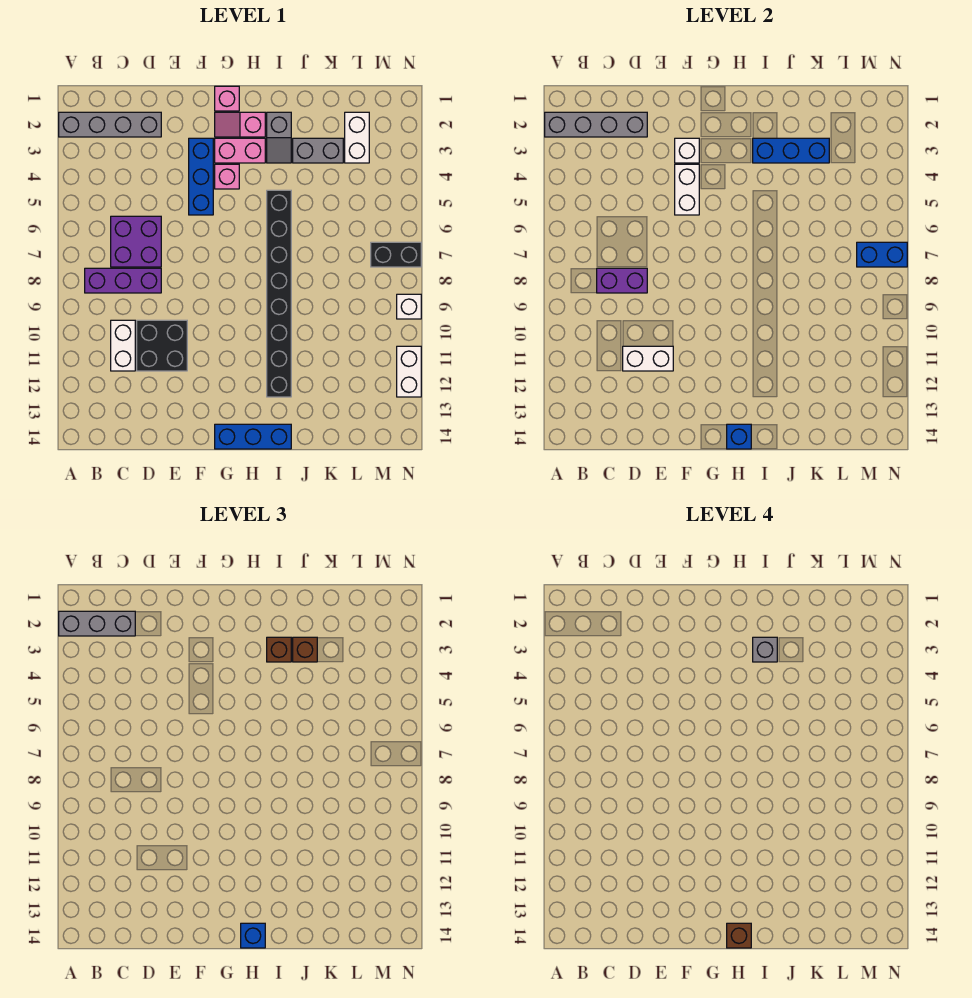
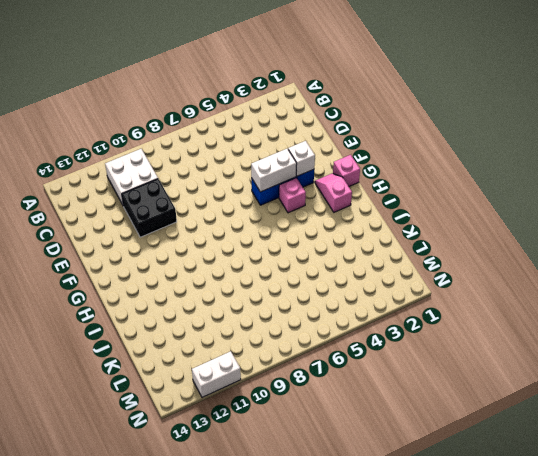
white brick B10:C11 level 1 -> white brick C10:C11 level 1
none -> grey brick A2:D2 level 1
none -> purple brick B8:D8 level 1
none -> purple brick C6:D7 level 1
none -> pink brick G3:H3 level 1

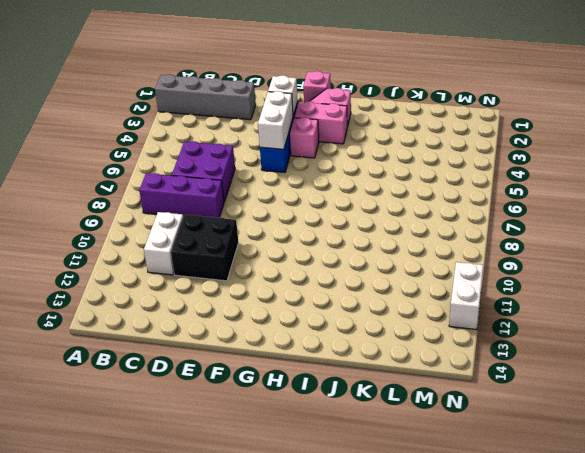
none -> blue brick G14:I14 level 1
none -> grey slope I2:I3 level 1 top 2
none -> black brick I5:I12 level 1
none -> grey brick J3:K3 level 1

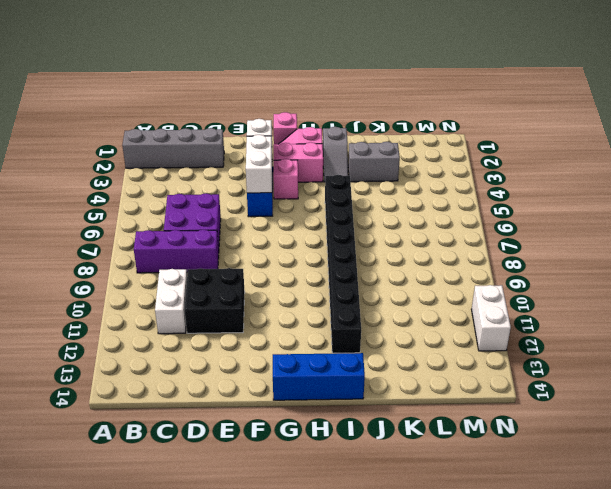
none -> white brick L2:L3 level 1
none -> black brick M7:N7 level 1
none -> white brick N9 level 1
none -> grey brick A2:D2 level 2

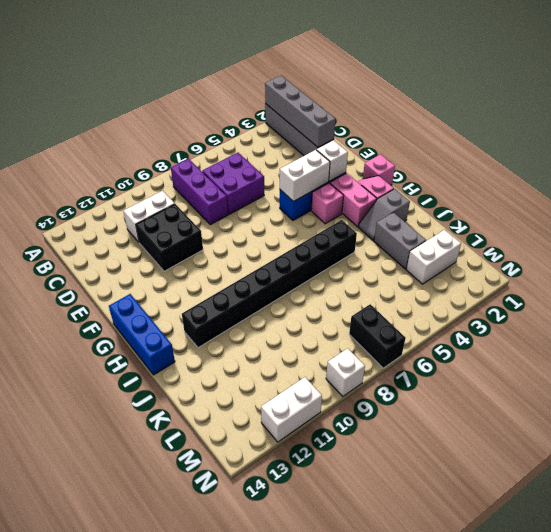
none -> purple brick C8:D8 level 2
none -> white brick D11:E11 level 2
none -> blue brick H14 level 2
none -> blue brick I3:K3 level 2

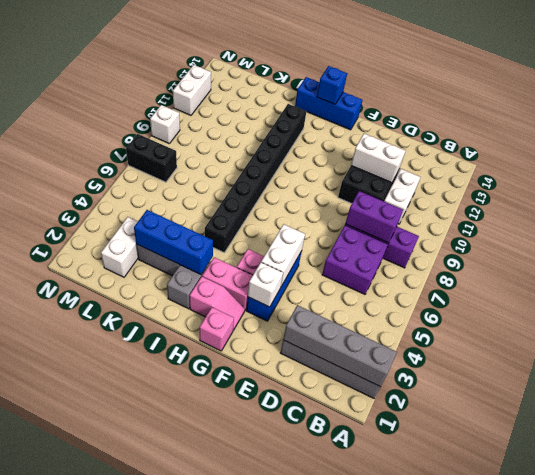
none -> blue brick M7:N7 level 2
none -> grey brick A2:C2 level 3
none -> blue brick H14 level 3
none -> brown brick I3 level 3

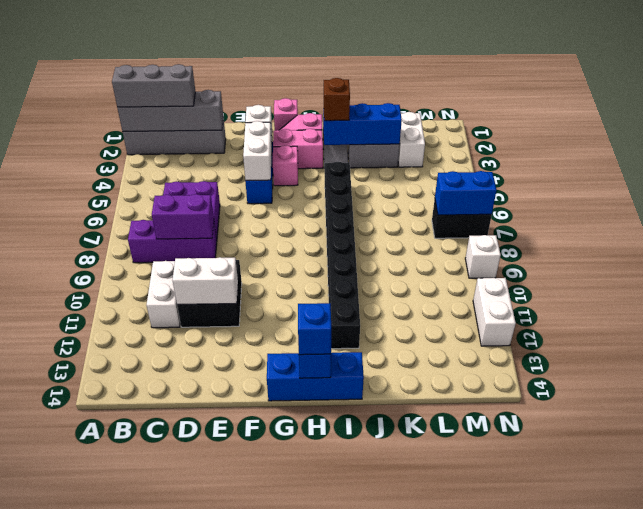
none -> brown brick J3 level 3
none -> brown brick H14 level 4
none -> grey brick I3 level 4

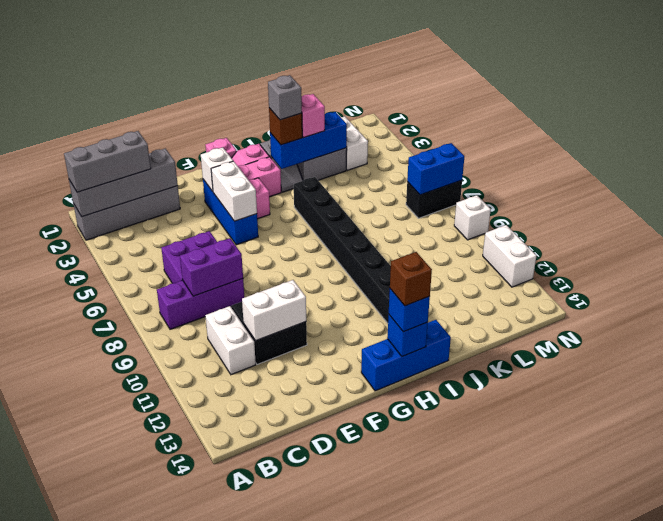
pink brick J3 level 3 -> brown brick J3 level 3

